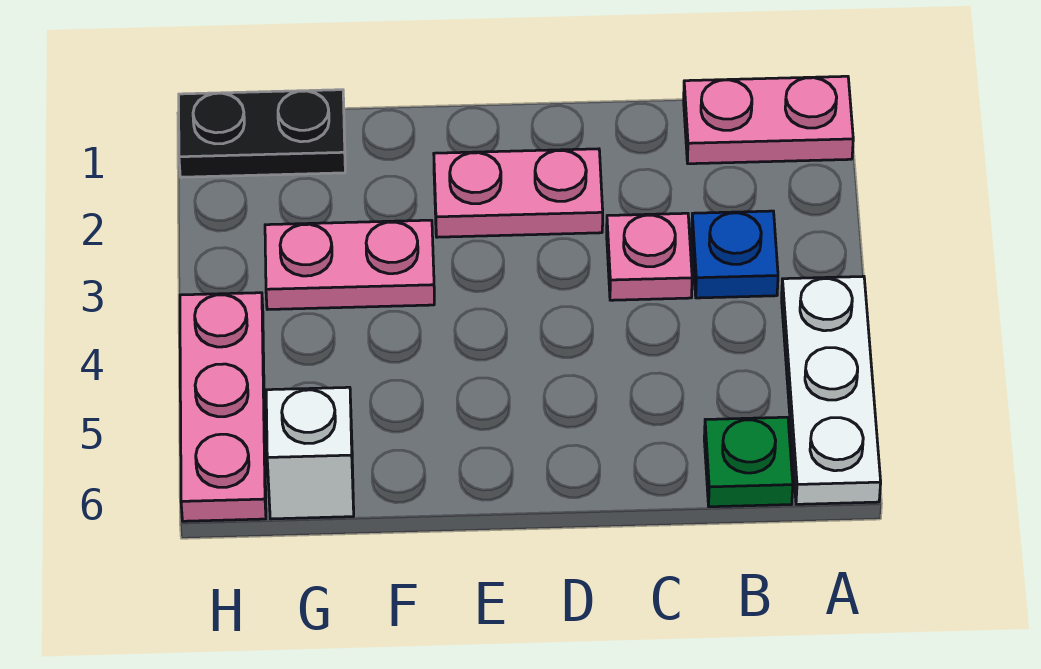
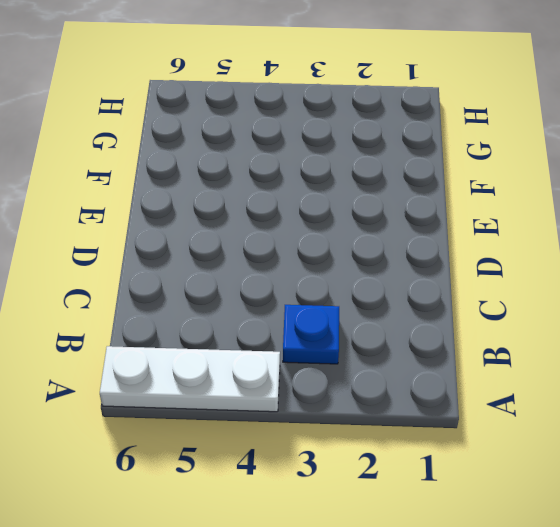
none -> pink plate A1:B1 level 1
none -> green plate B6 level 1

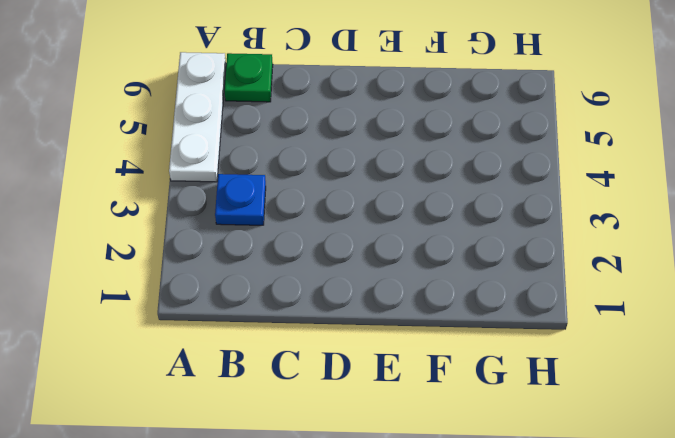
none -> pink plate A1:B1 level 1
none -> pink plate C3 level 1

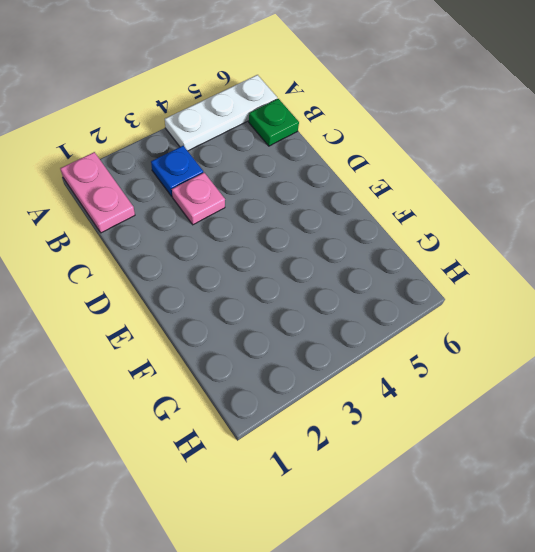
none -> pink plate D2:E2 level 1
none -> pink plate F3:G3 level 1

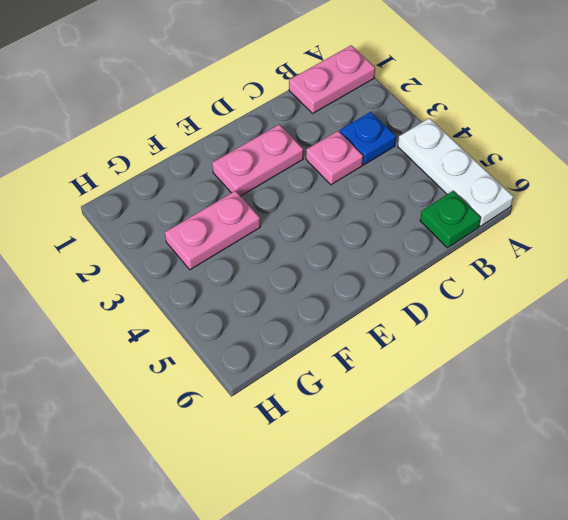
none -> black plate G1:H1 level 1
none -> white brick G6 level 1

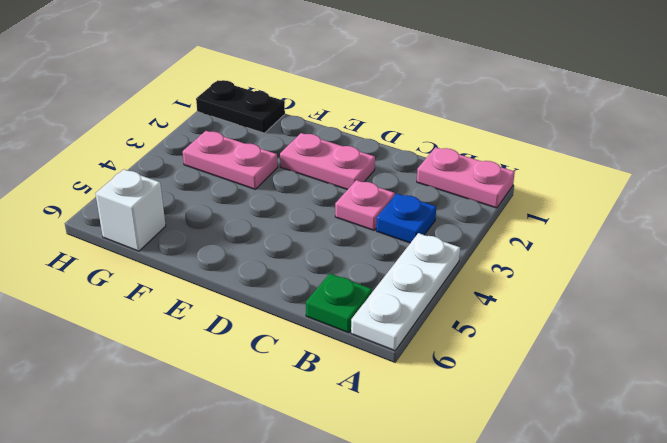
none -> pink plate H4:H6 level 1

